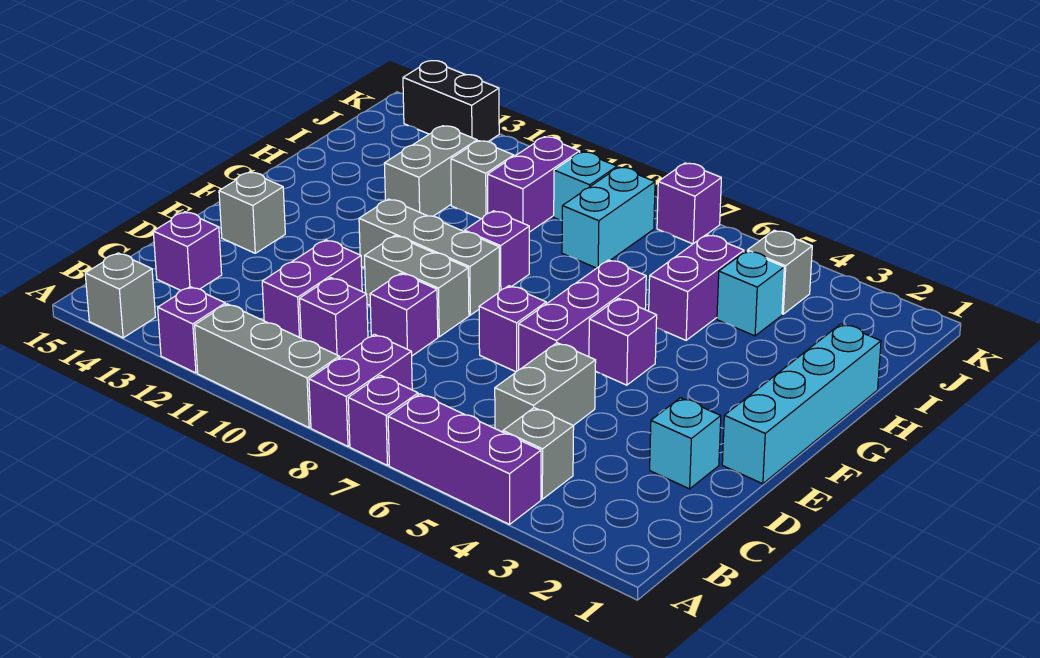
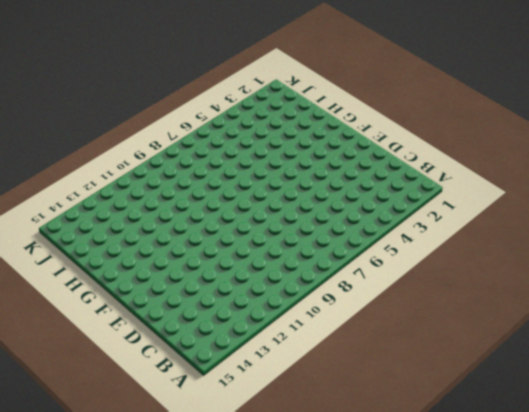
none -> purple brick A4:A6 level 1
none -> purple brick A7 level 1
none -> purple brick A8:B8 level 1
none -> grey brick A9:A11 level 1

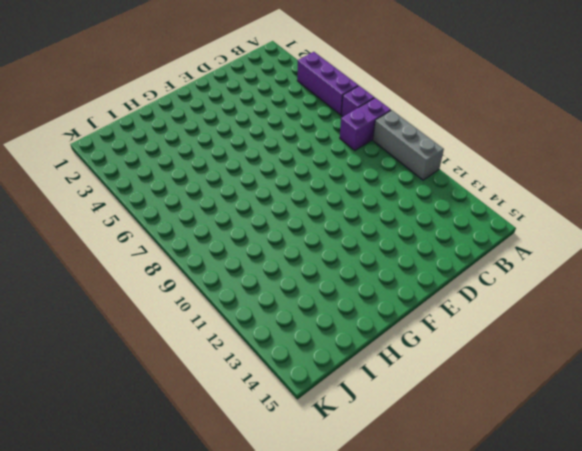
none -> purple brick A12 level 1
none -> grey brick A14 level 1
none -> grey brick B4 level 1
none -> grey brick C5:D5 level 1

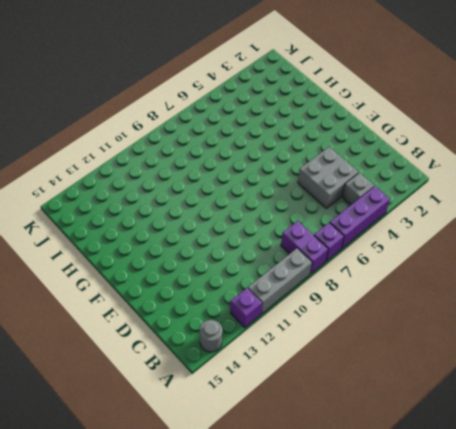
grey round brick A14 level 1 -> grey brick A14 level 1
grey brick C4:D5 level 1 -> grey brick C5:D5 level 1
none -> purple brick C10 level 1
none -> purple brick C11:D11 level 1
none -> purple brick C14 level 1
none -> cyan brick D2 level 1

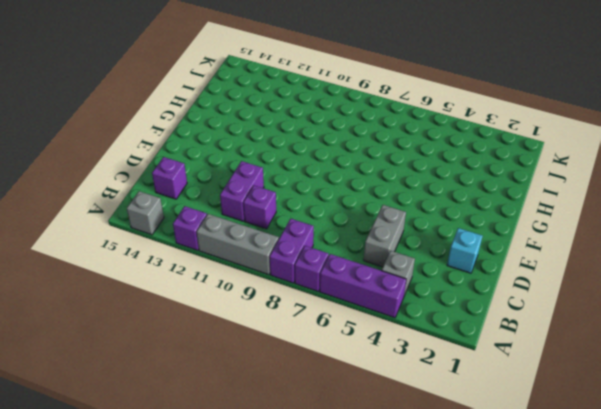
none -> purple brick D9 level 1
none -> cyan brick E1:H1 level 1
none -> purple brick E6:G6 level 1
none -> purple brick E7 level 1

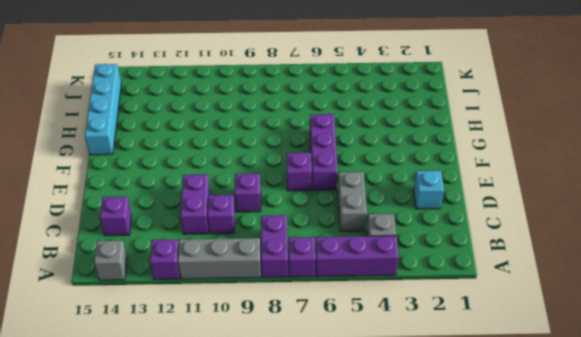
cyan brick G15:J15 level 1 -> cyan brick E1:H1 level 1
none -> grey brick E9:E10 level 1
none -> grey brick E14 level 1
none -> purple brick F5 level 1
none -> grey brick F9:F11 level 1

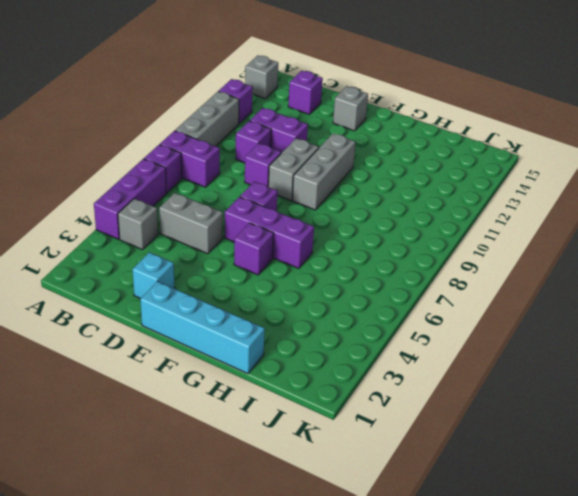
none -> purple brick G9 level 1
none -> purple brick H5:I5 level 1
none -> grey brick H12:I12 level 1
none -> cyan brick I4 level 1

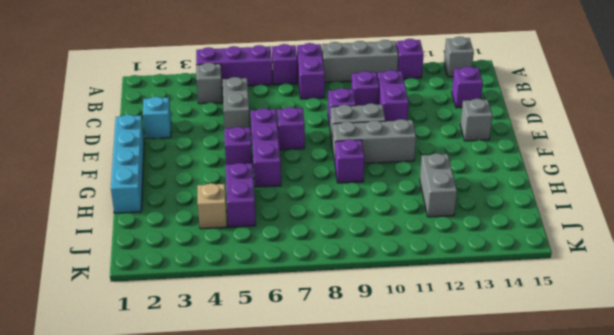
tan brick I4 level 1 -> cyan brick I4 level 1
none -> cyan brick I8:J8 level 1
none -> purple brick I10:J10 level 1
none -> grey brick I11 level 1
none -> grey brick J4 level 1

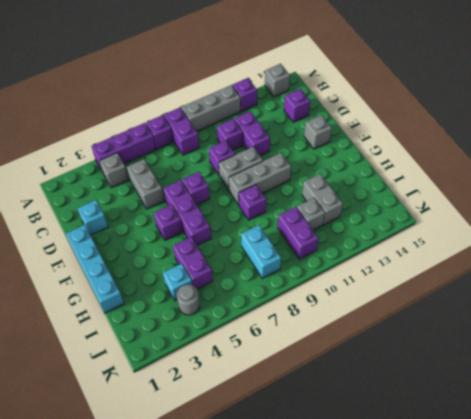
grey round brick J4 level 1 -> grey brick J4 level 1
none -> cyan brick J9 level 1
none -> purple brick K7 level 1
none -> black brick K13:K14 level 1

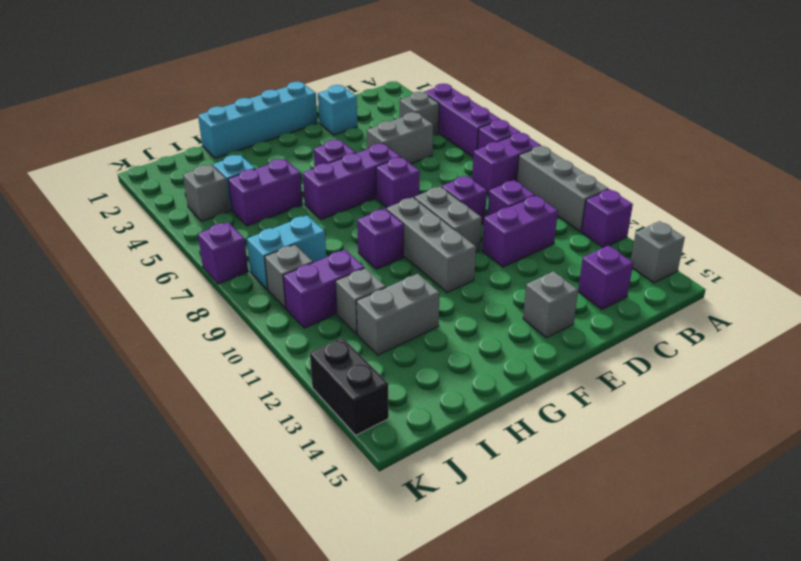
grey brick J9 level 1 -> cyan brick J9 level 1

